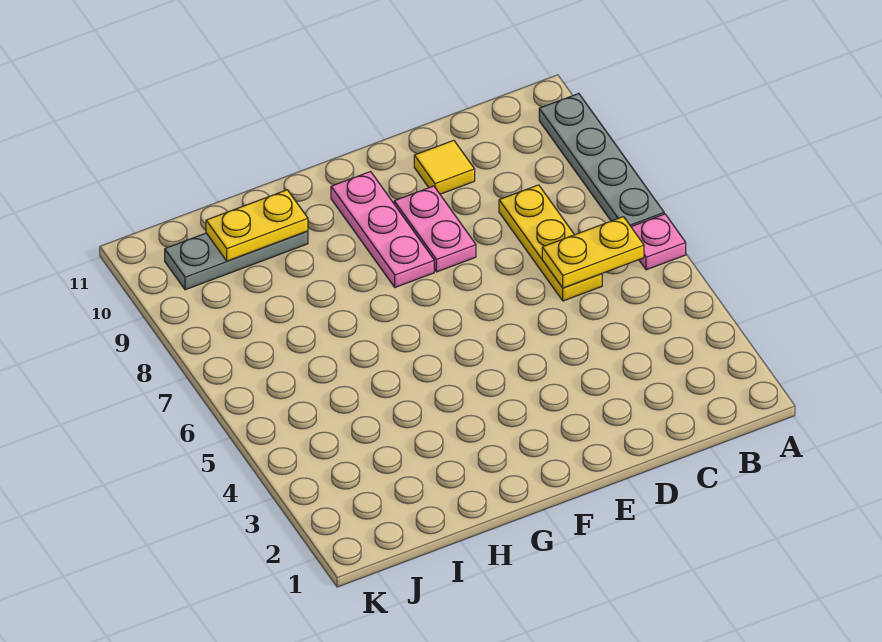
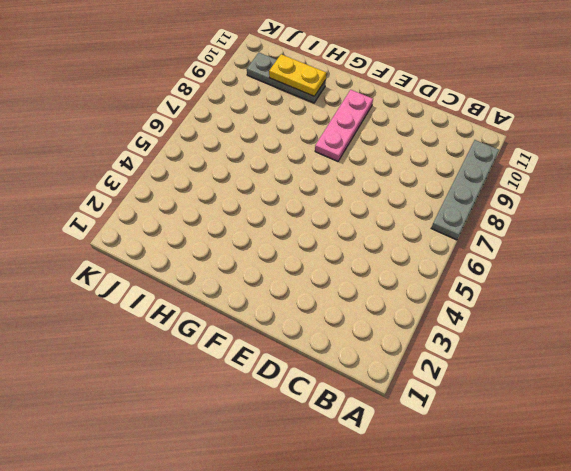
none -> pink plate A6 level 1
none -> yellow plate C6:C8 level 1

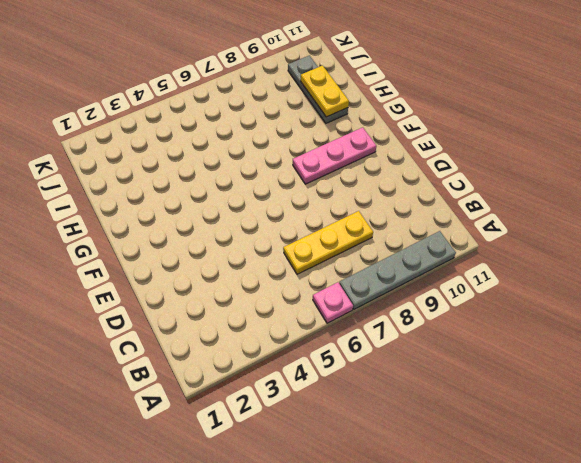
none -> yellow tile D10 level 1
none -> pink plate E8:E9 level 1

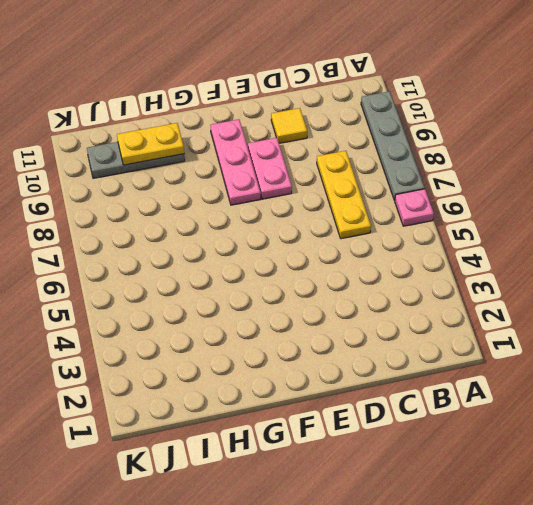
none -> yellow plate B6:C6 level 2

